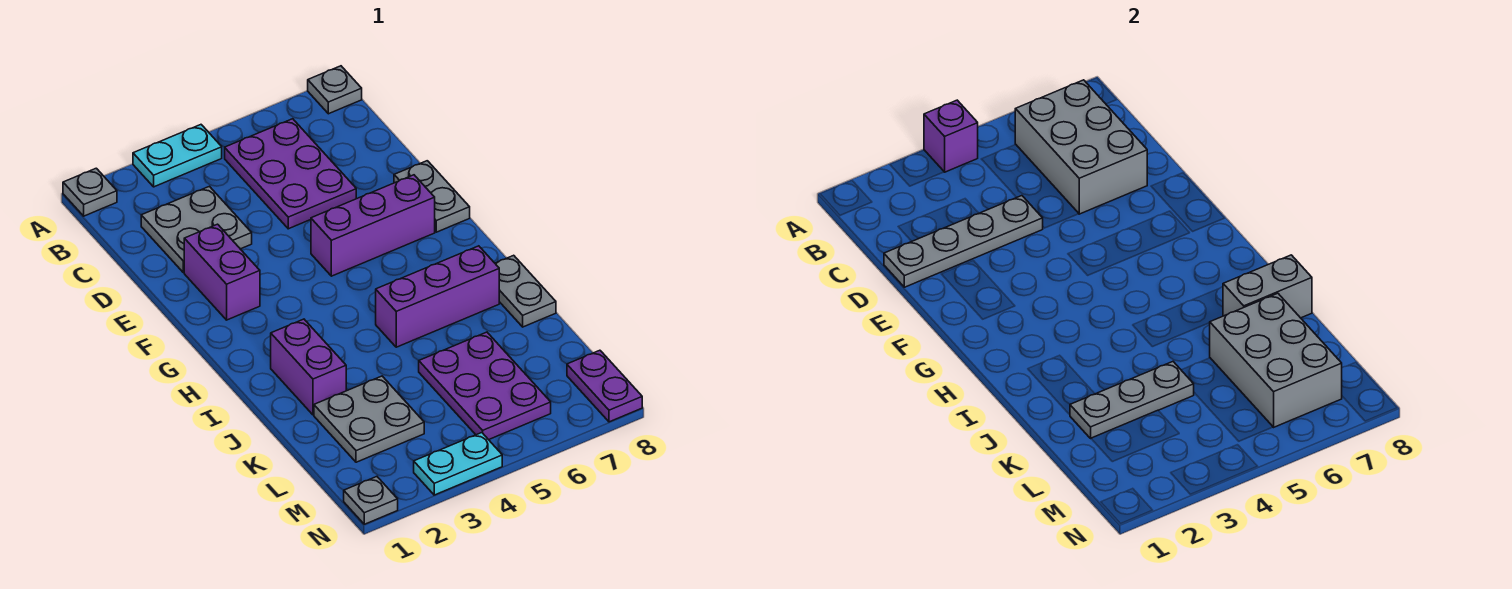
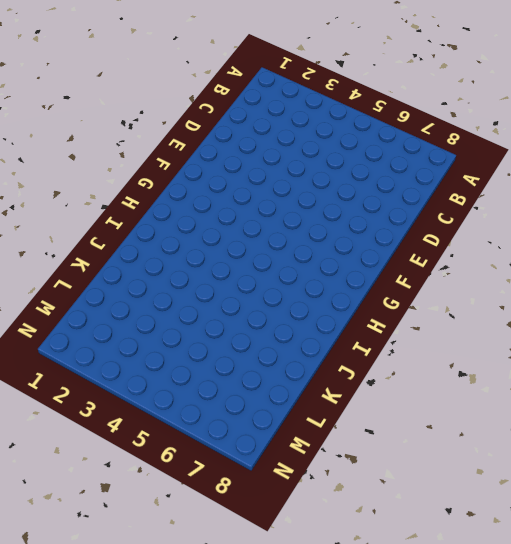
none -> grey plate A1 level 1
none -> cyan plate A3:A4 level 1
none -> grey plate A8 level 1

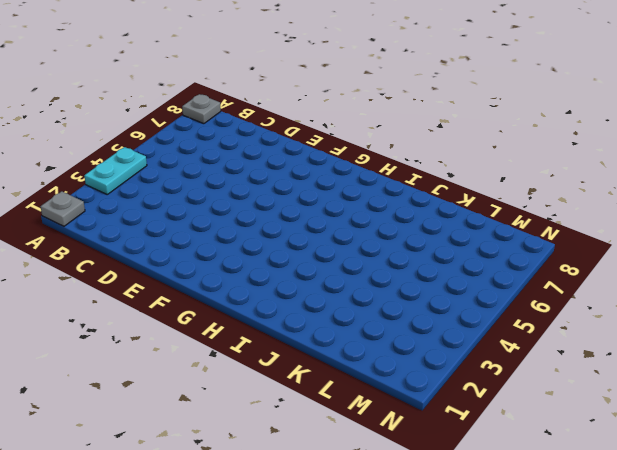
none -> purple plate B5:D6 level 1
none -> grey plate C2:D3 level 1
none -> purple brick E2:F2 level 1

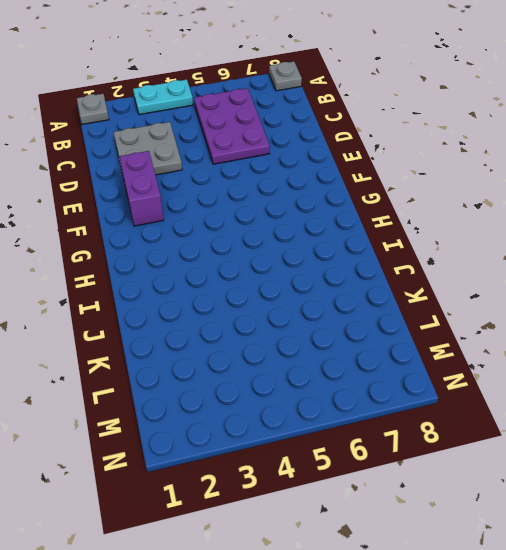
none -> grey plate E8:F8 level 1
none -> purple brick F5:F7 level 1
none -> purple brick I2:J2 level 1

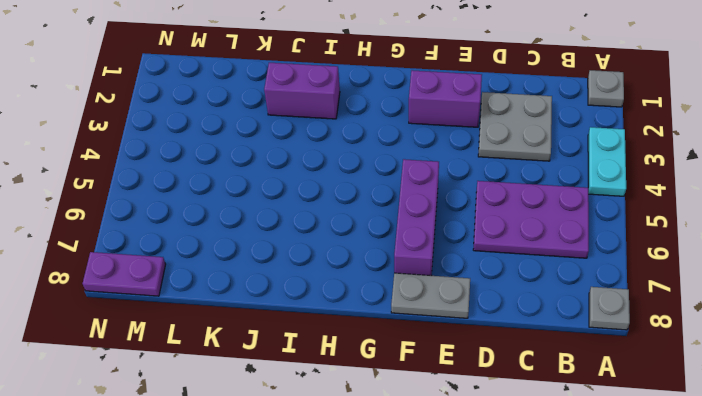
none -> purple brick I5:I7 level 1
none -> grey plate I8:J8 level 1
none -> grey plate K2:L3 level 1

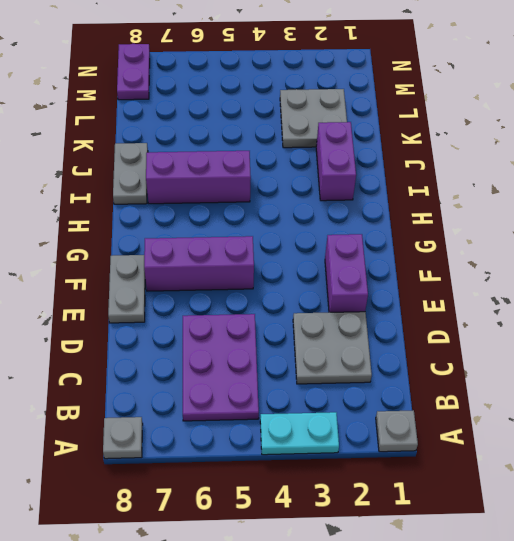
none -> purple plate K5:M6 level 1
none -> grey plate N1 level 1
none -> cyan plate N3:N4 level 1

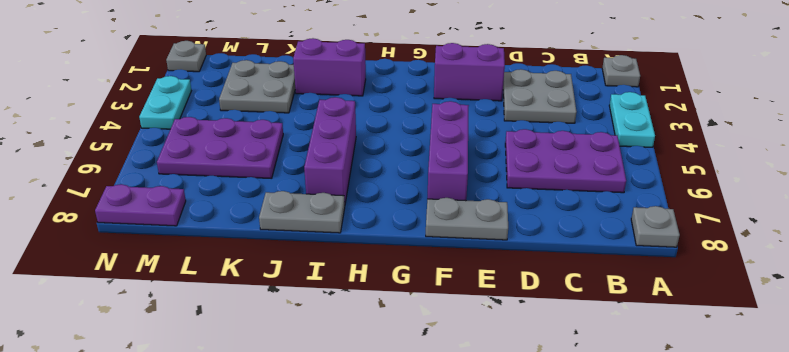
none -> purple brick A4 level 2
none -> grey brick B6:D7 level 2
none -> grey plate D1:D4 level 2

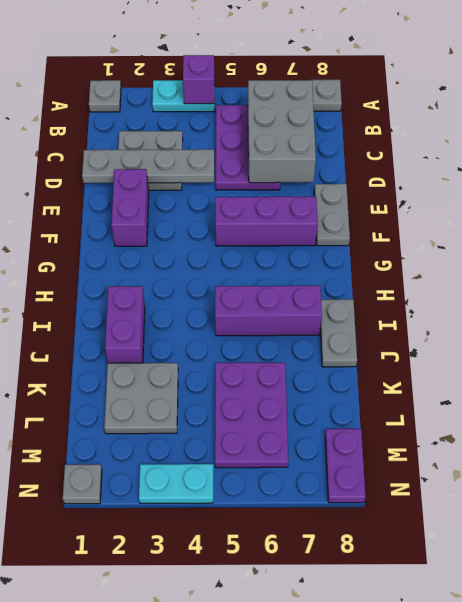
none -> grey brick J7:J8 level 2
none -> grey plate K2:K4 level 2
none -> grey brick K6:M7 level 2

